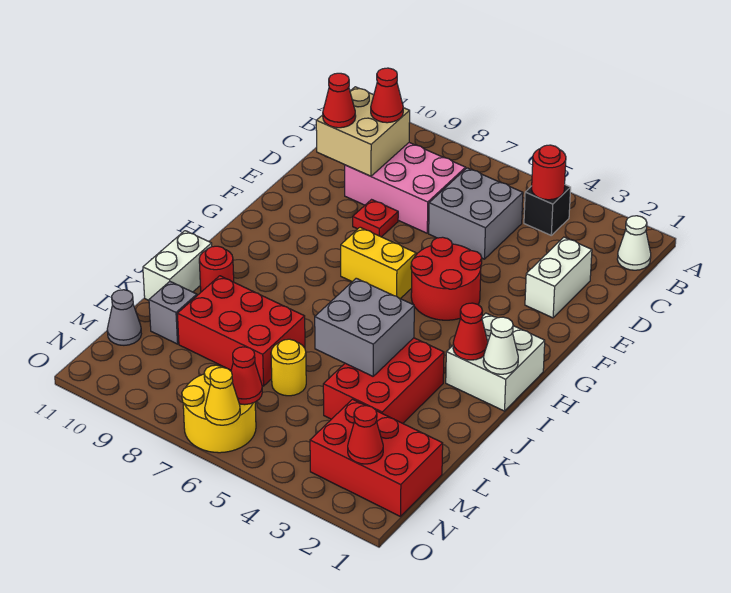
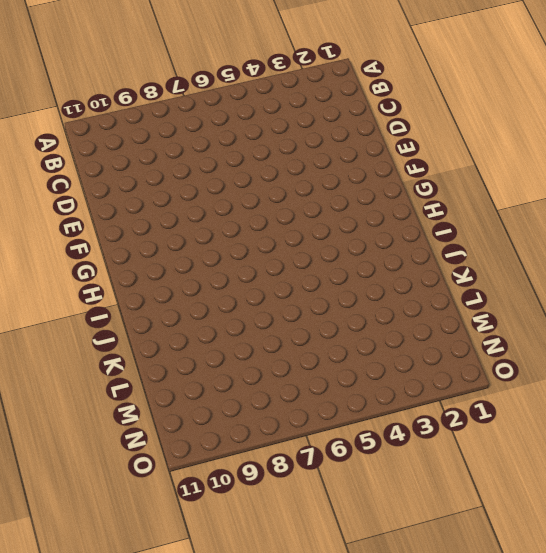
none -> white cone B1 level 1
none -> black brick B4 level 1
none -> grey brick C5:D6 level 1

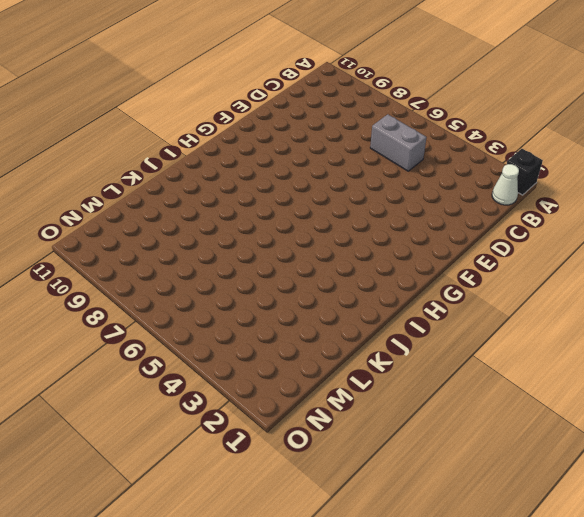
black brick A1 level 1 -> black brick B4 level 1
grey brick C5:C6 level 1 -> grey brick C5:D6 level 1
none -> pink brick C7:D9 level 1
none -> white brick D2:E2 level 1
none -> red plate E8 level 1

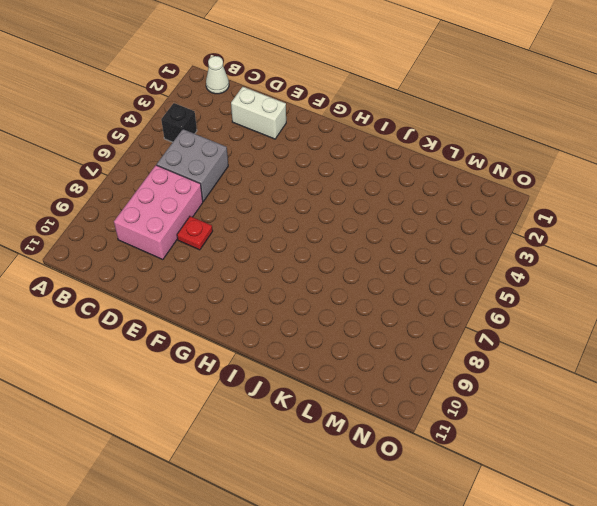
none -> red round brick F4:G5 level 1
none -> yellow brick G6:G7 level 1
none -> white brick H1:I2 level 1

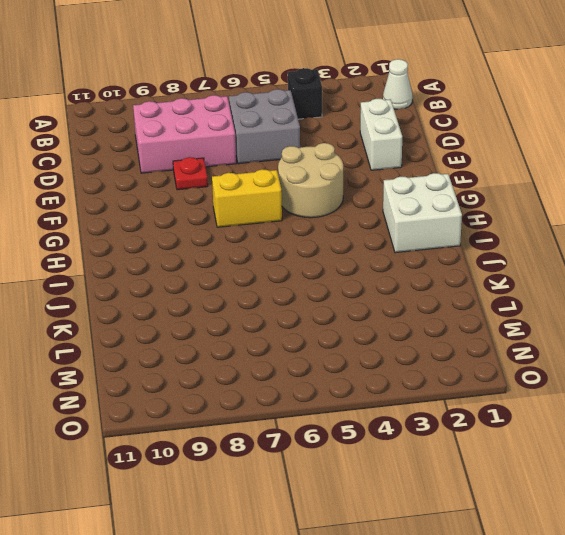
tan round brick F4:G5 level 1 -> red round brick F4:G5 level 1
none -> red brick J3:L4 level 1
none -> red round brick J10 level 1
none -> white brick J11:K11 level 1

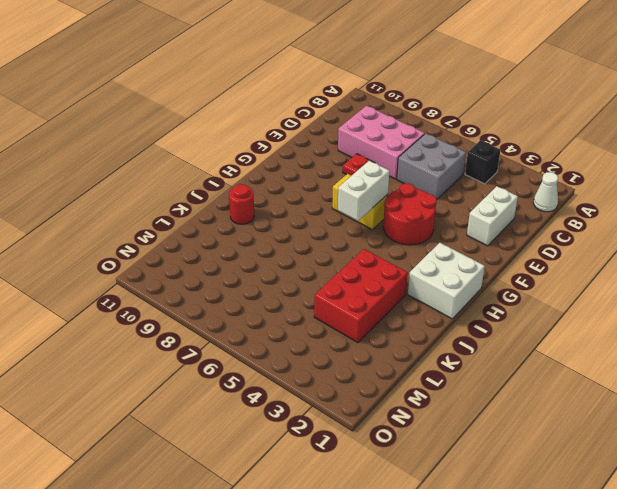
white brick G6:H6 level 2 -> white brick J11:K11 level 1
none -> red brick K7:L9 level 1
none -> yellow round brick L6 level 1
none -> grey brick L10 level 1

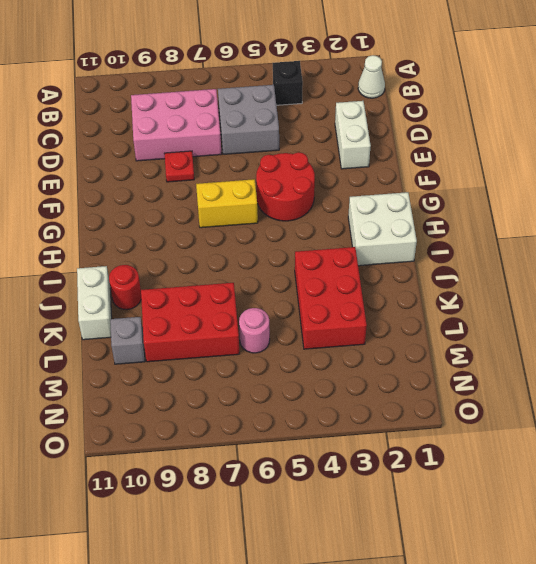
pink round brick L6 level 1 -> yellow round brick L6 level 1
none -> red brick M1:N3 level 1
none -> grey cone M11 level 1
none -> yellow round brick N6:O7 level 1

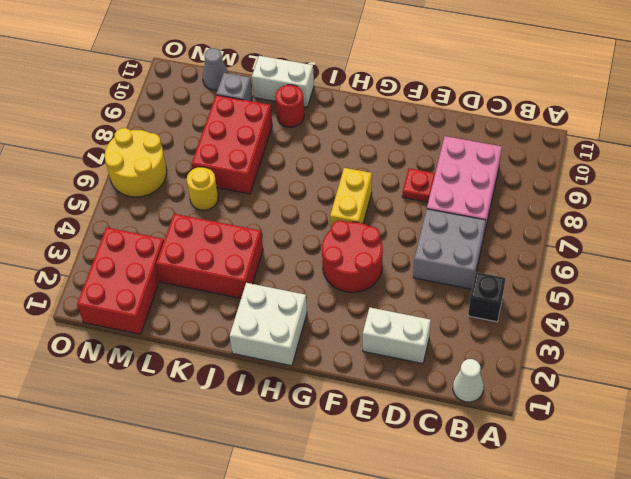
none -> red round brick B4 level 2
none -> tan brick C9:D10 level 2
none -> white cone I1 level 2

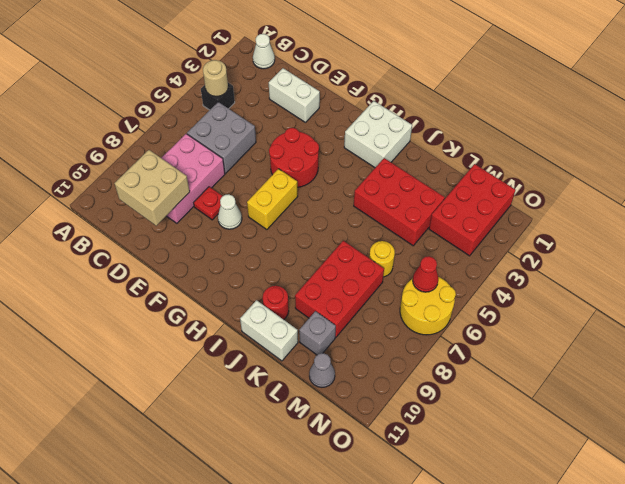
tan round brick B4 level 2 -> red round brick B4 level 2
white cone F8 level 1 -> white cone I1 level 2
none -> red cone I2 level 2
none -> grey brick J4:K5 level 2
none -> red cone N2 level 2

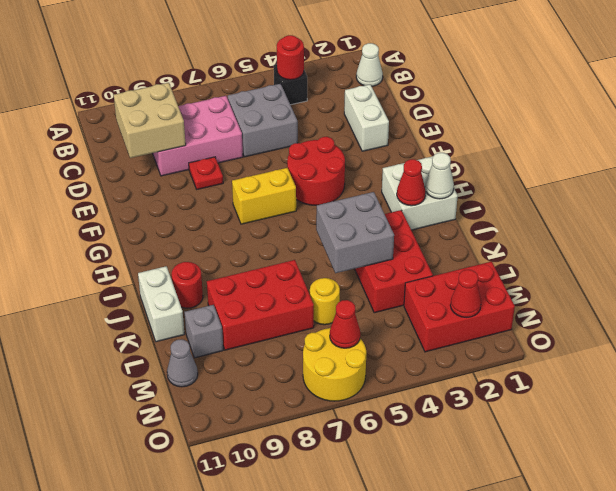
none -> yellow cone O6 level 2
none -> red cone C9 level 3
none -> red cone D10 level 3

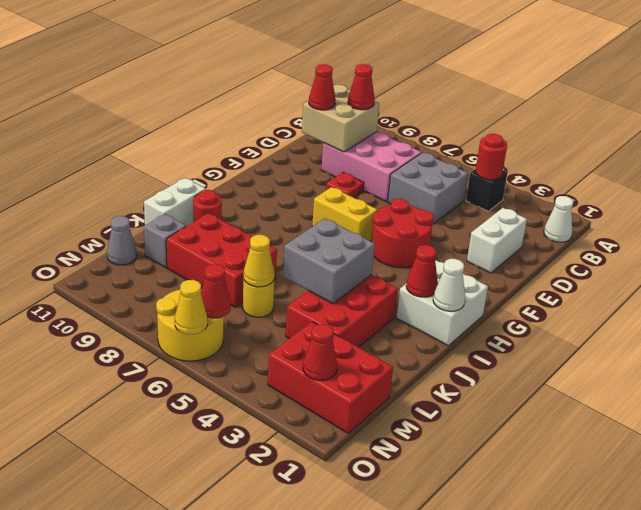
yellow cone L6 level 2 -> none

